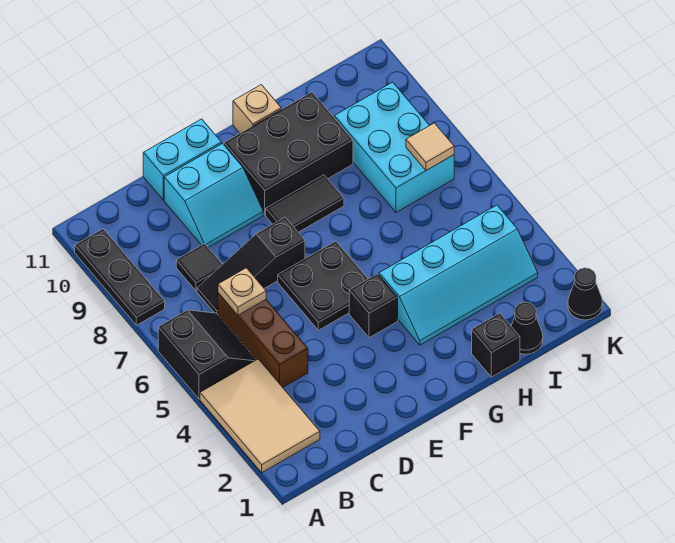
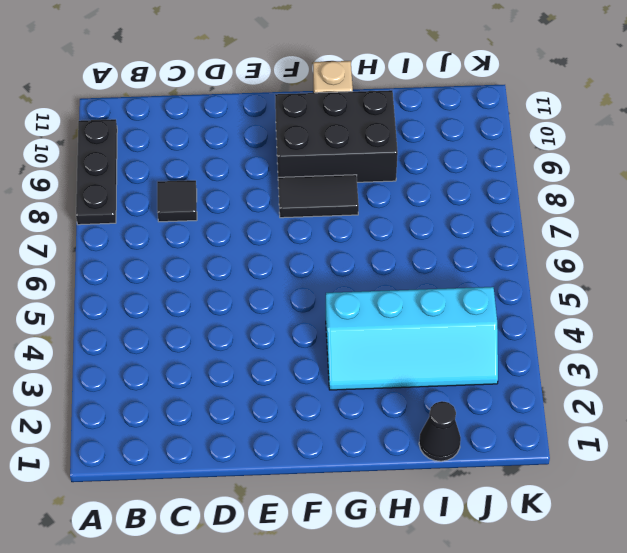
none -> tan tile A2:B4 level 1
none -> black slope A5:B6 level 1 top A
none -> brown brick C4:C6 level 1

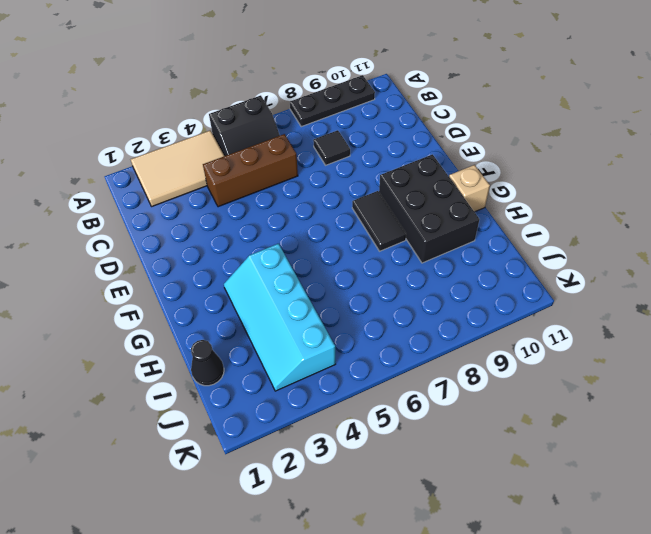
none -> black slope C7:E7 level 1 top E
none -> cyan slope D9:E10 level 1 top 10
none -> cyan brick D11:E11 level 1

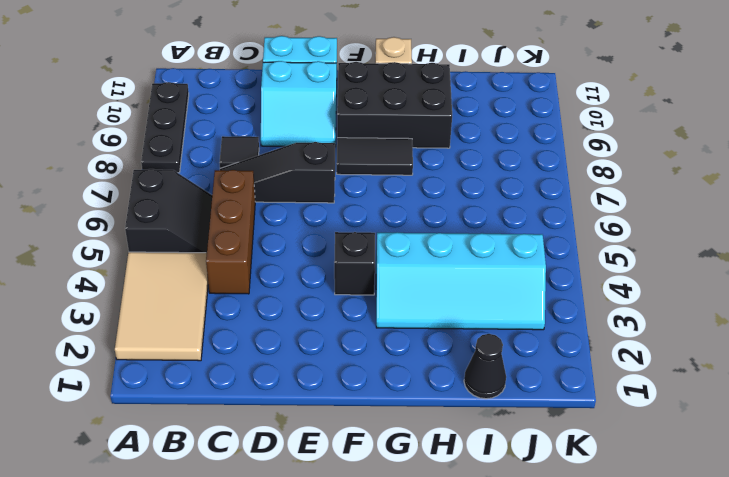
none -> black plate E5:F6 level 1
none -> black brick H1 level 1
none -> cyan brick I7:J9 level 1

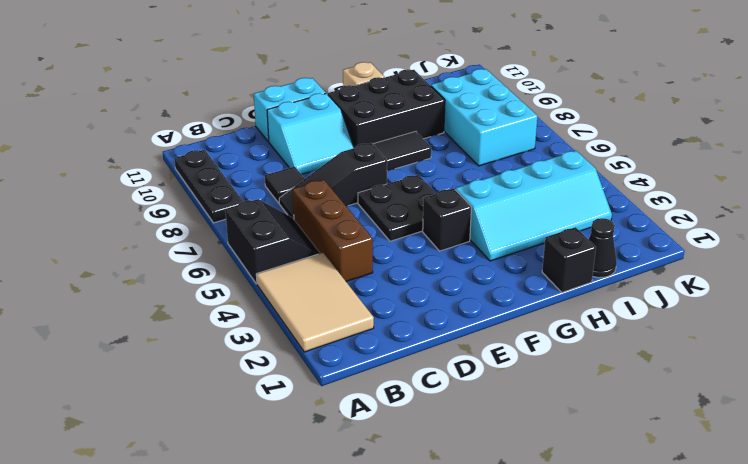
none -> black cone K1 level 1
none -> tan plate C6 level 2
none -> tan tile J7 level 2

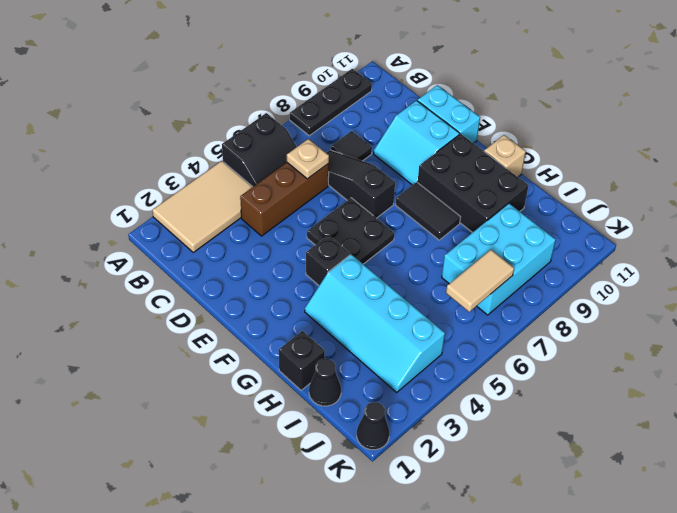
tan tile J6:J7 level 2 -> tan tile J7 level 2

